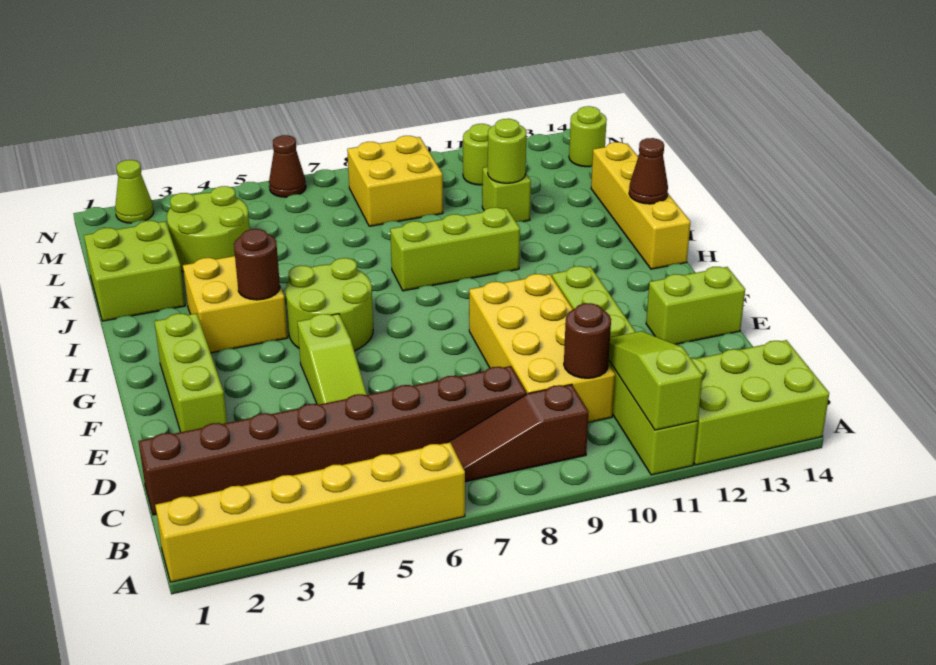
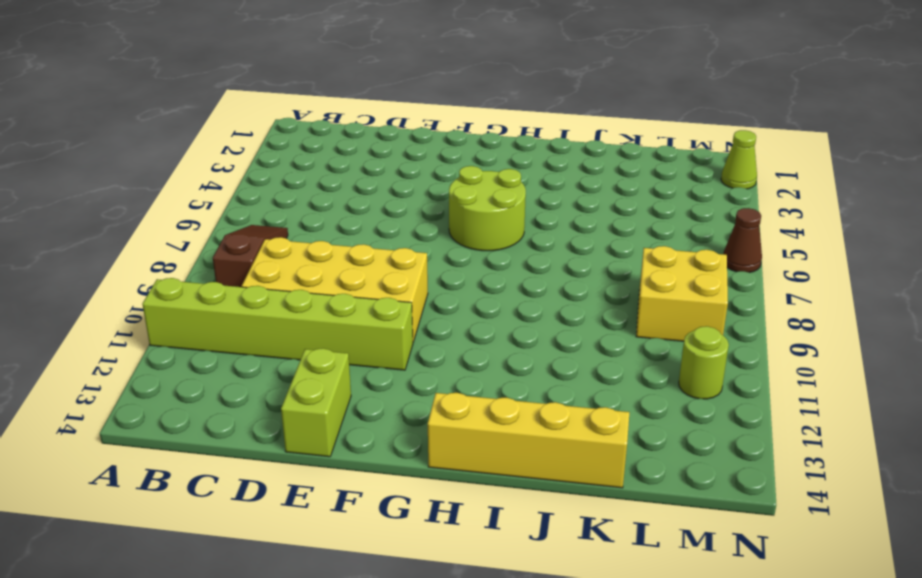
none -> yellow brick A1:A6 level 1
none -> lime brick A12:B14 level 1
none -> brown brick C1:C8 level 1

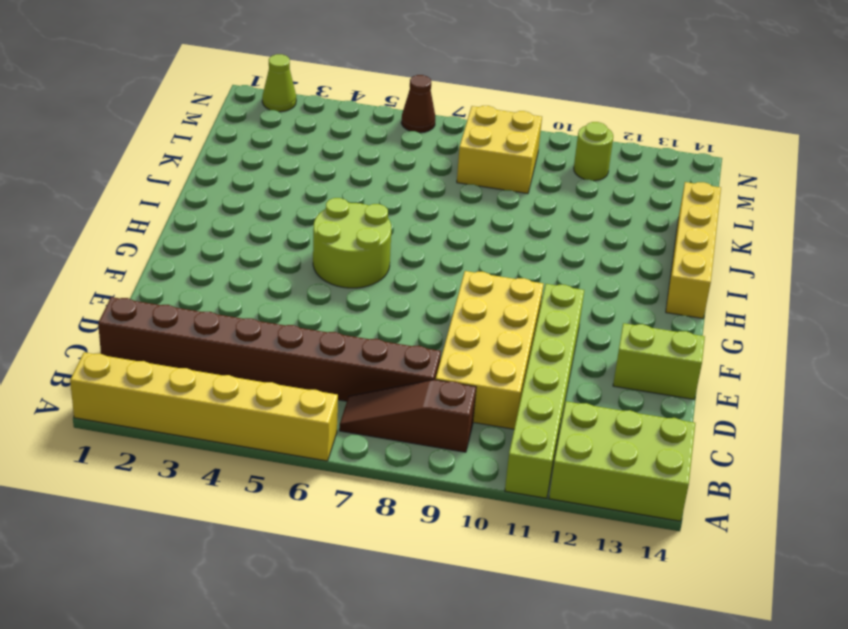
none -> lime slope D5:F5 level 1 top F
none -> lime brick E2:G2 level 1
none -> yellow brick H3:I4 level 1

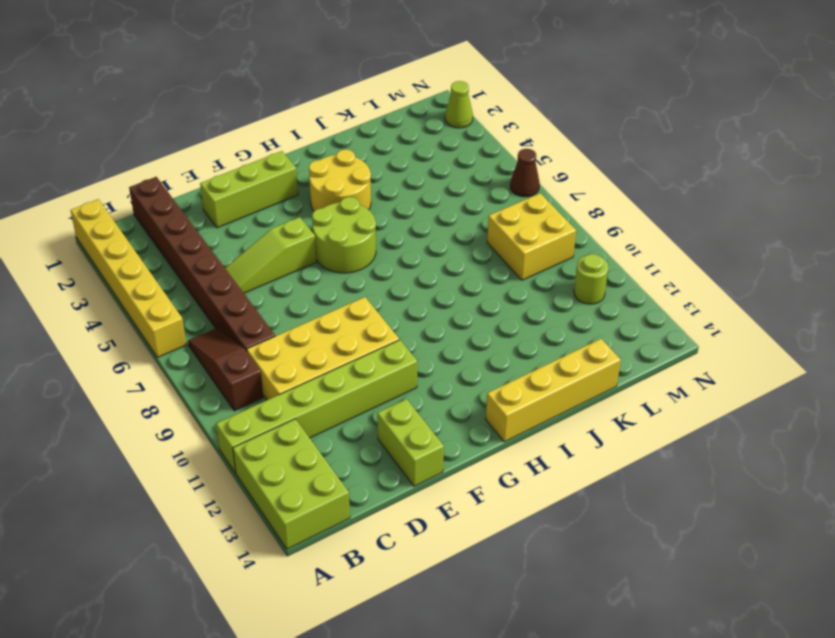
yellow round brick H3:I4 level 1 -> yellow brick H3:I4 level 1
none -> lime brick I8:I10 level 1
none -> lime brick J1:K2 level 1
none -> lime round brick K3:L4 level 1

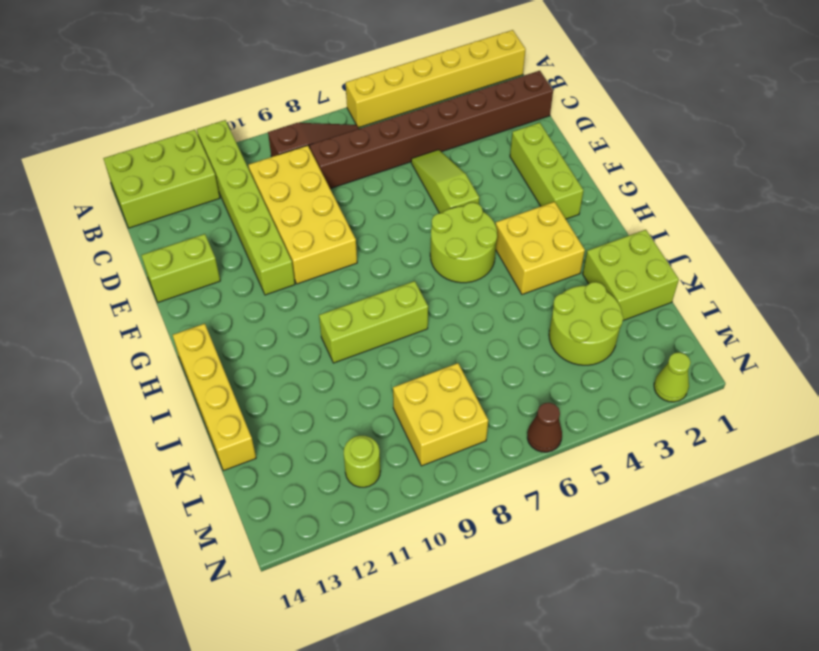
none -> lime brick K11 level 1
none -> lime round brick M14 level 1
none -> lime slope A11:C11 level 2 top A

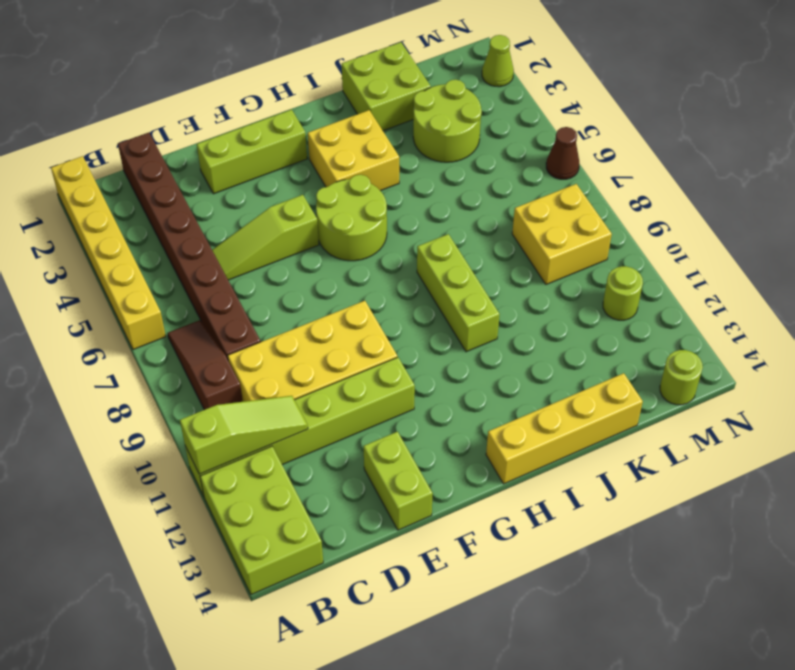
none -> lime brick K11 level 1
none -> brown round brick C10 level 2
none -> brown round brick H4 level 2

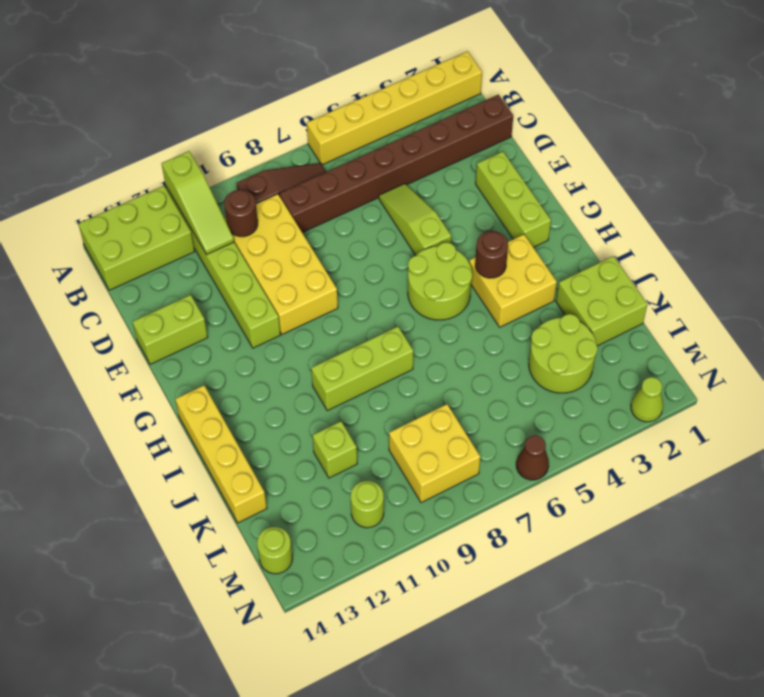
none -> brown cone I14 level 2
none -> lime round brick K11 level 2

